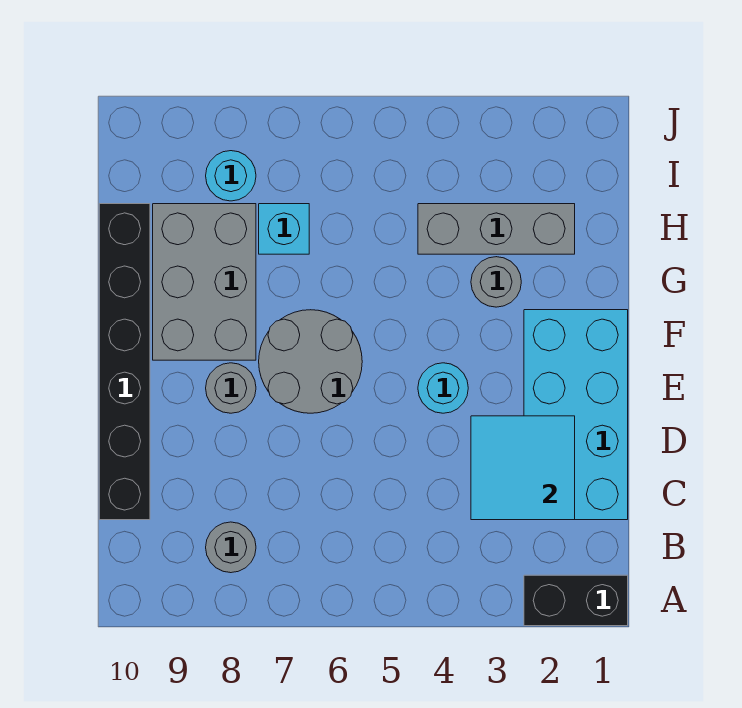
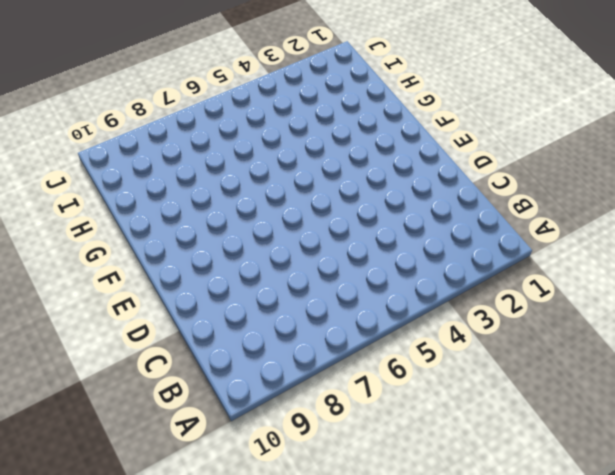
none -> black brick A1:A2 level 1
none -> grey round brick B8 level 1
none -> cyan brick C1:F2 level 1

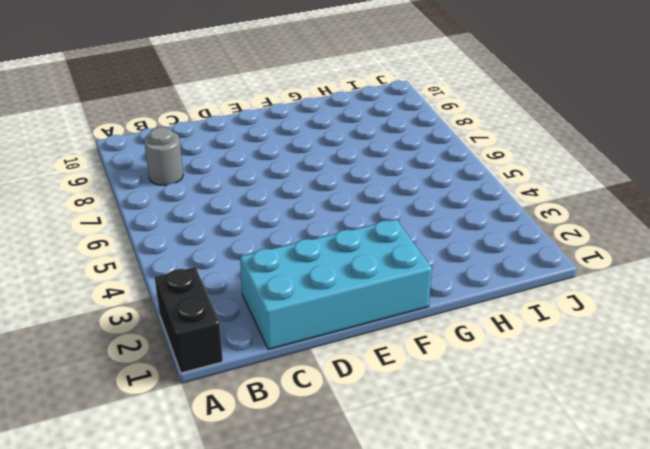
none -> black brick C10:H10 level 1
none -> cyan round brick E4 level 1
none -> grey round brick E6:F7 level 1

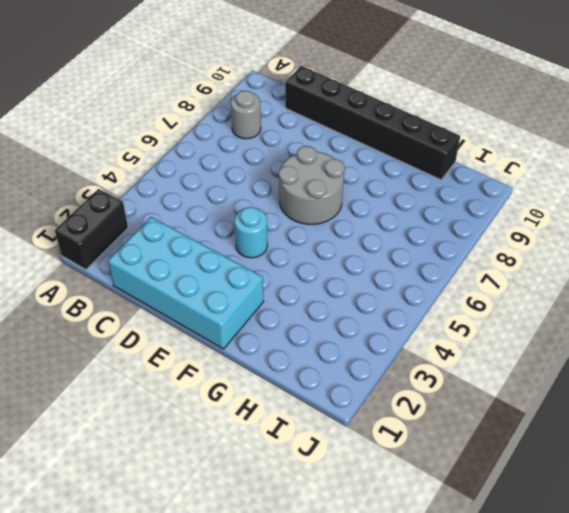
none -> grey round brick E8 level 1
none -> grey brick F8:H9 level 1
none -> grey round brick G3 level 1

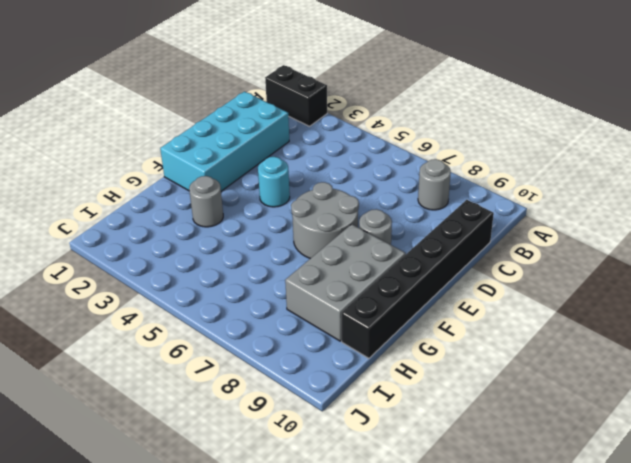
none -> grey brick H2:H4 level 1
none -> cyan brick H7 level 1
none -> cyan round brick I8 level 1

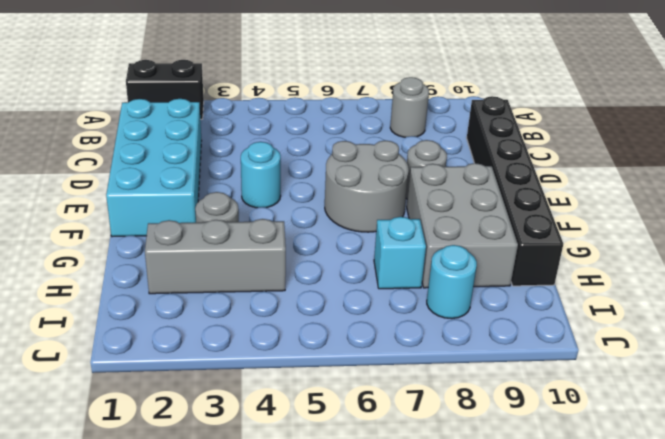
none -> cyan tile C2:D3 level 2

